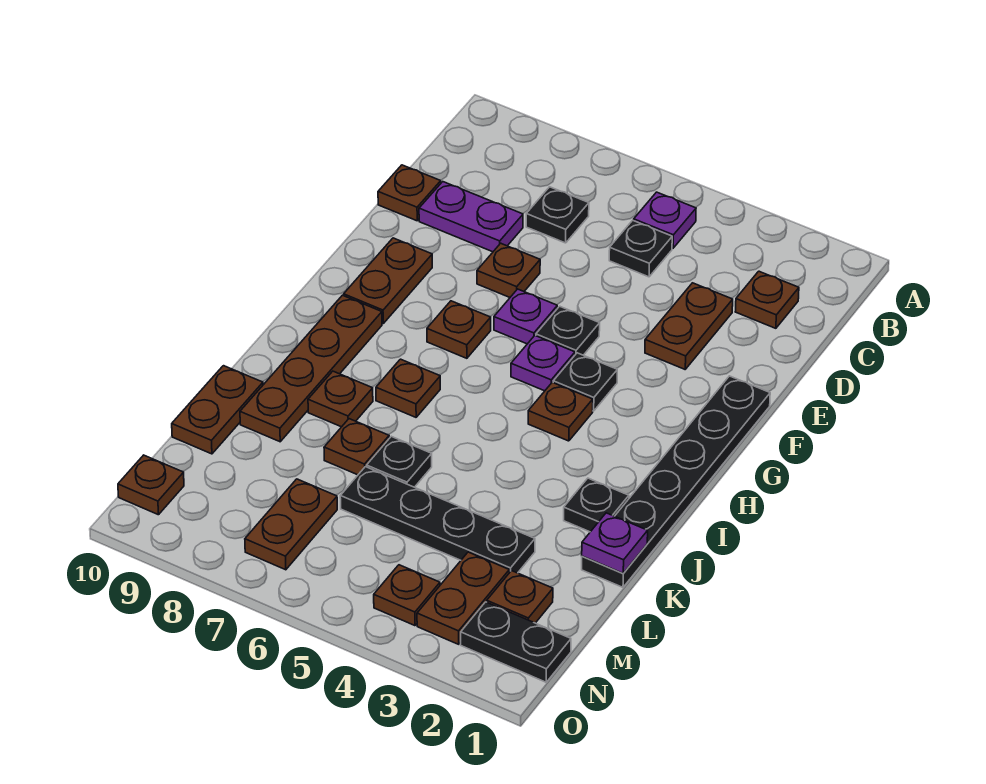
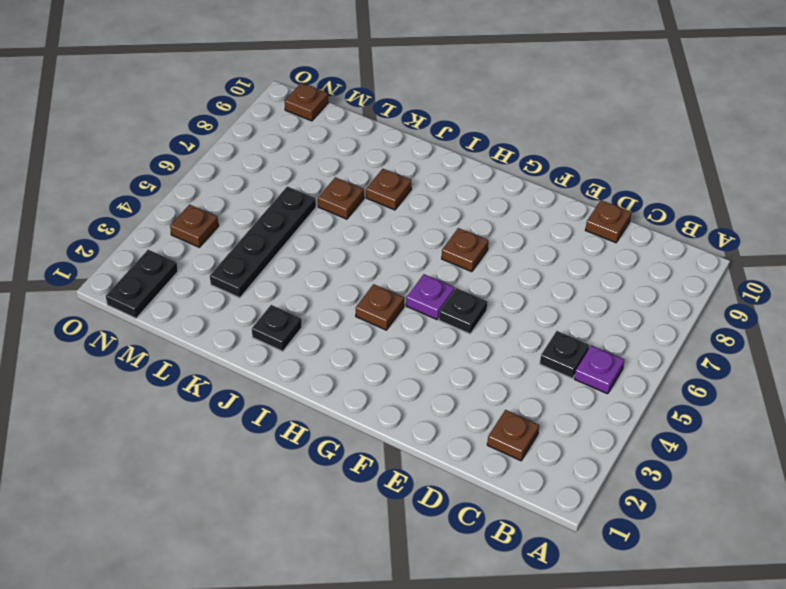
none -> black plate C7 level 1
none -> brown plate D3:E3 level 1
none -> purple plate D8:D9 level 1
none -> brown plate E7 level 1

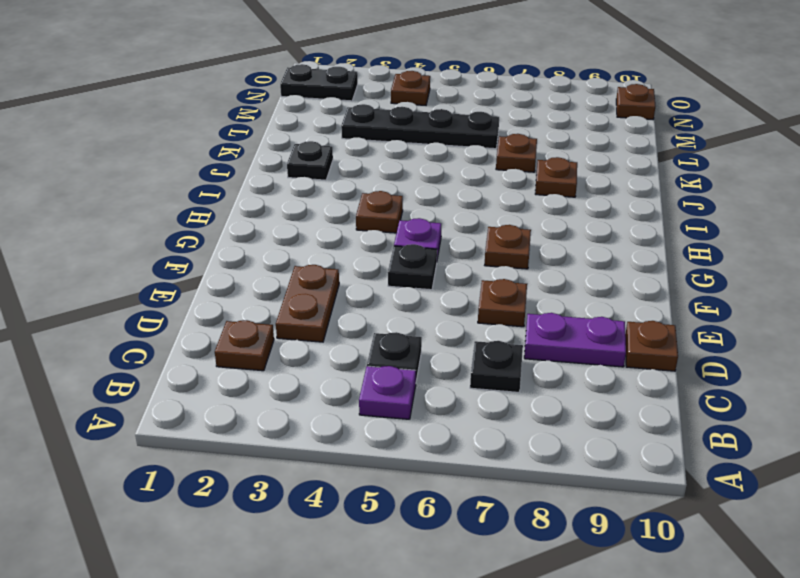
none -> black plate F1:K1 level 1
none -> purple plate F6 level 1
none -> brown plate F9:G9 level 1
none -> black plate G4 level 1

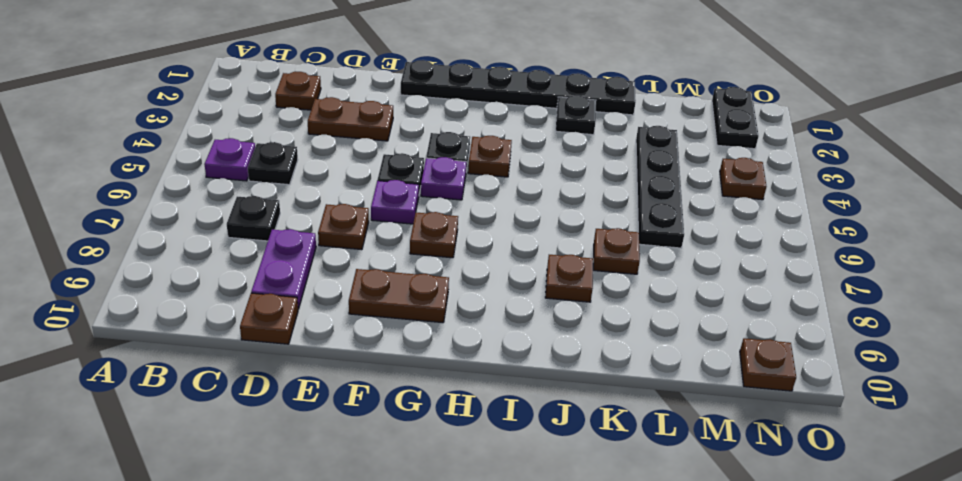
none -> brown plate H9:K9 level 1
none -> brown plate I7 level 1
none -> black plate K6 level 1
none -> brown plate K10:L10 level 1

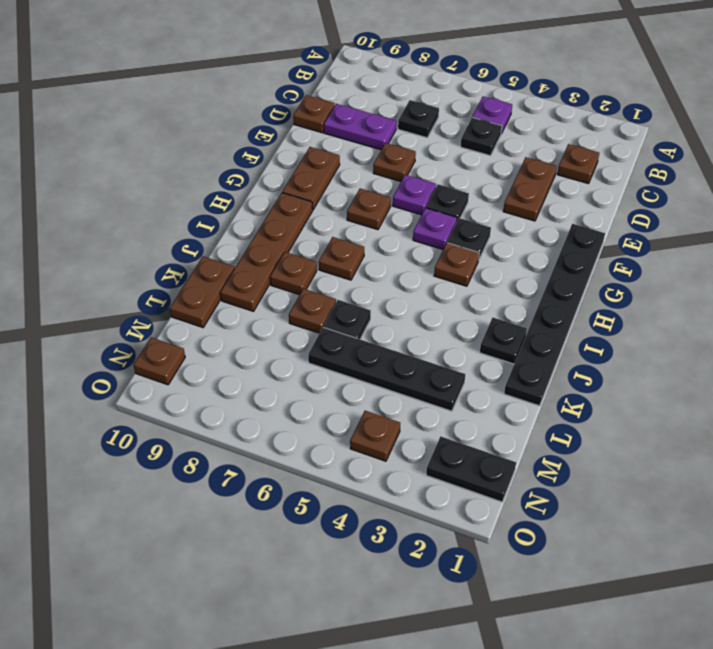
none -> brown plate M2 level 1
none -> brown plate M3:N3 level 1
none -> brown plate M7:N7 level 1
none -> purple plate K1 level 2

